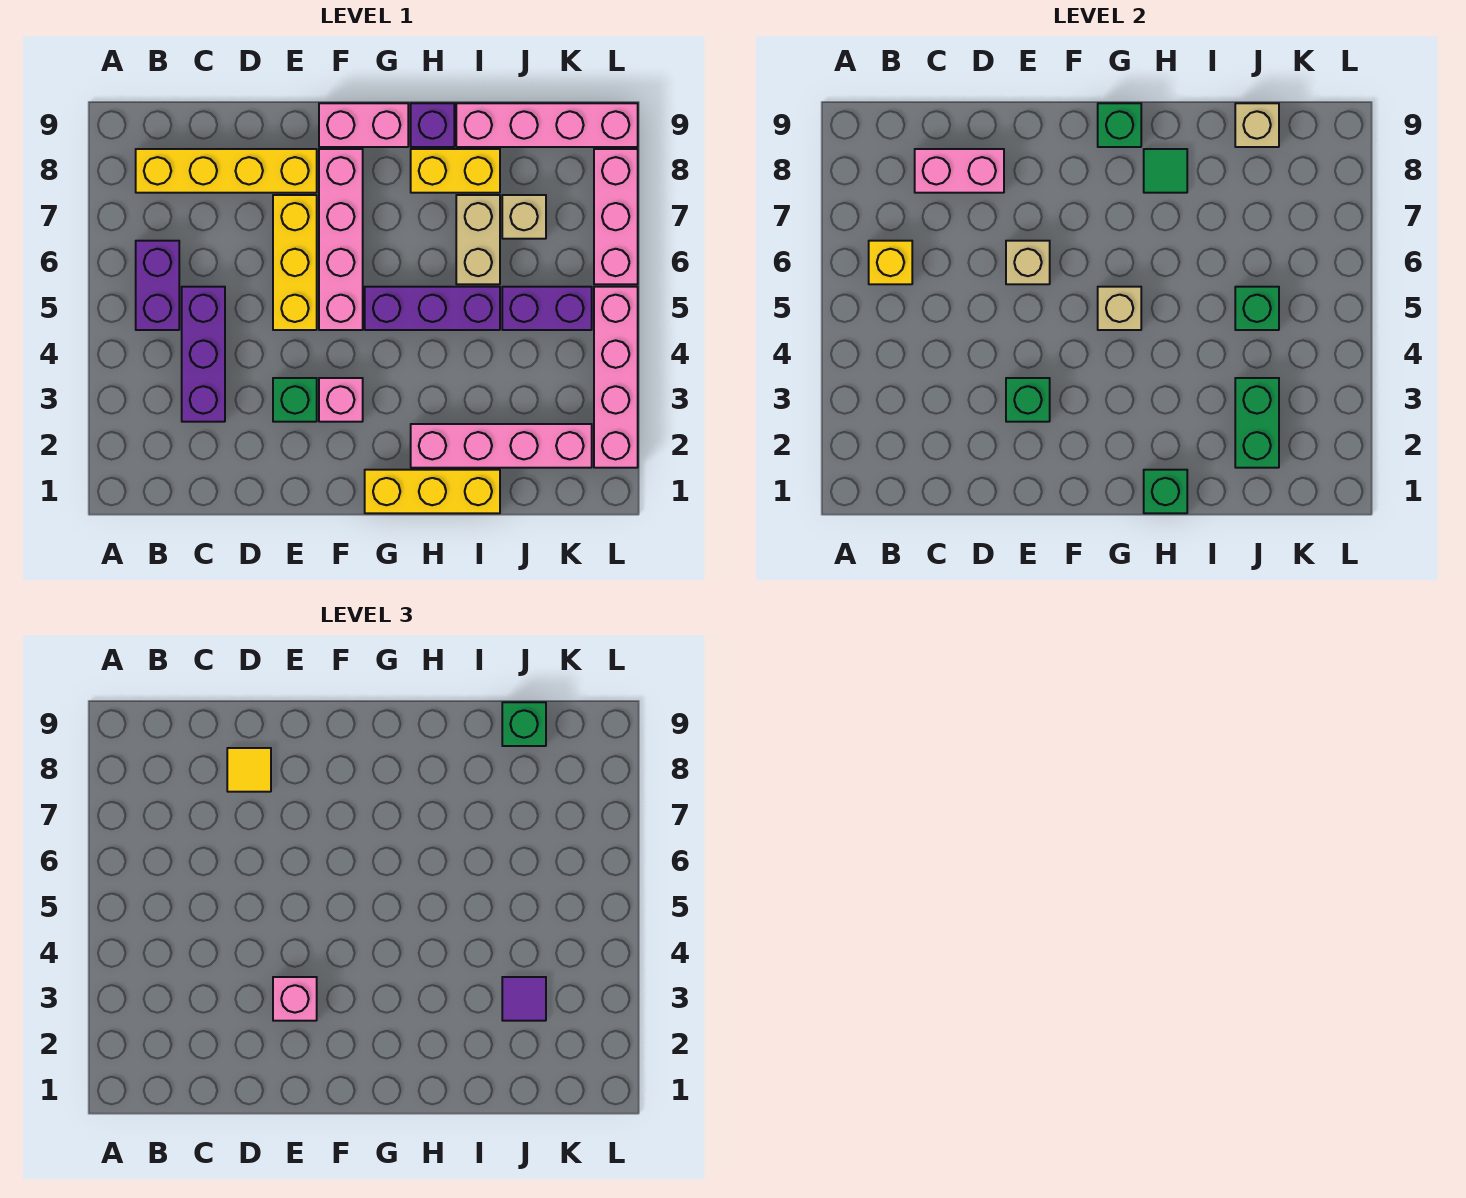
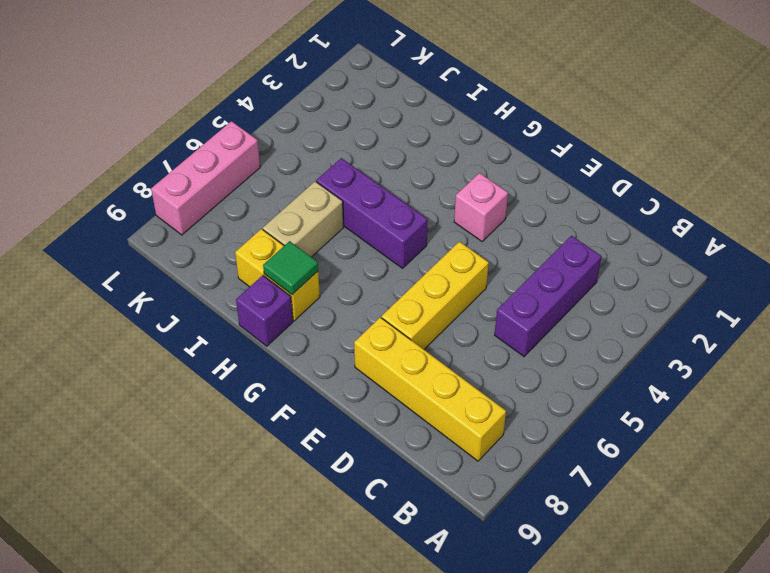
none -> purple brick B5:B6 level 1
none -> green brick E3 level 1
none -> pink brick F5:F8 level 1
none -> pink brick F9:G9 level 1

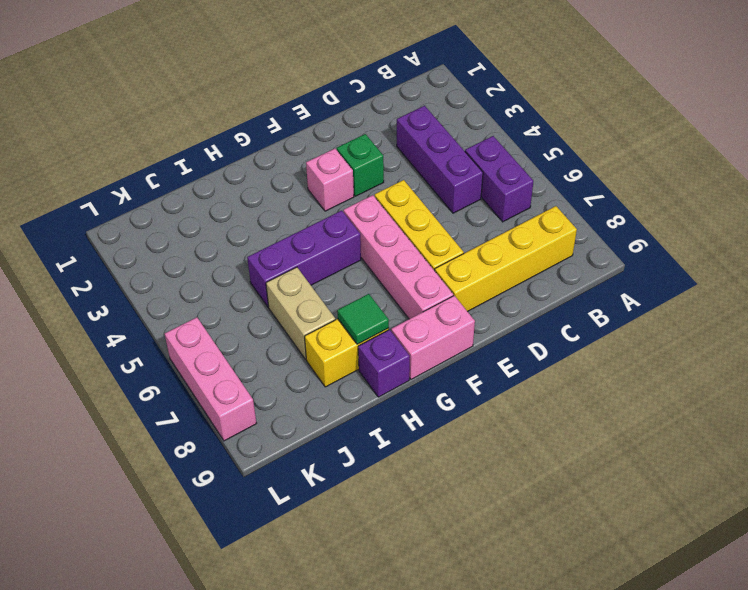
none -> yellow brick G1:I1 level 1
none -> pink brick H2:K2 level 1
none -> pink brick I9:L9 level 1
none -> purple brick J5:K5 level 1

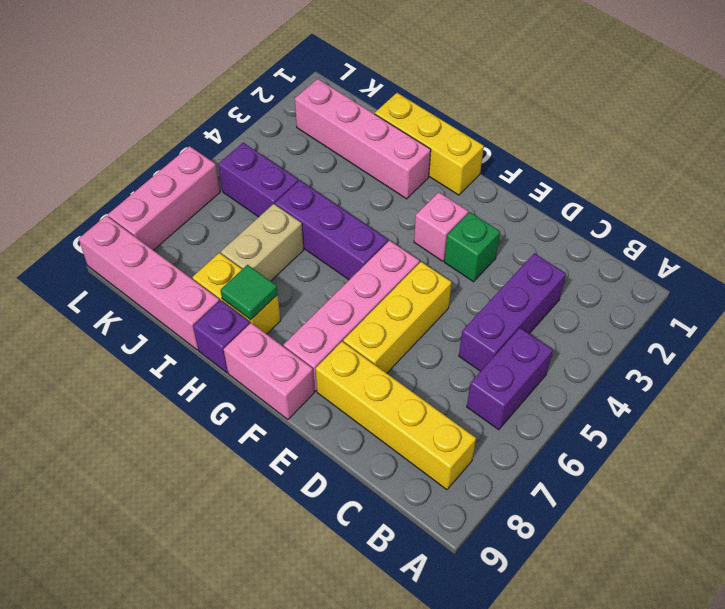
none -> tan brick J7 level 1
none -> pink brick L2:L5 level 1
none -> yellow brick B6 level 2
none -> pink brick C8:D8 level 2

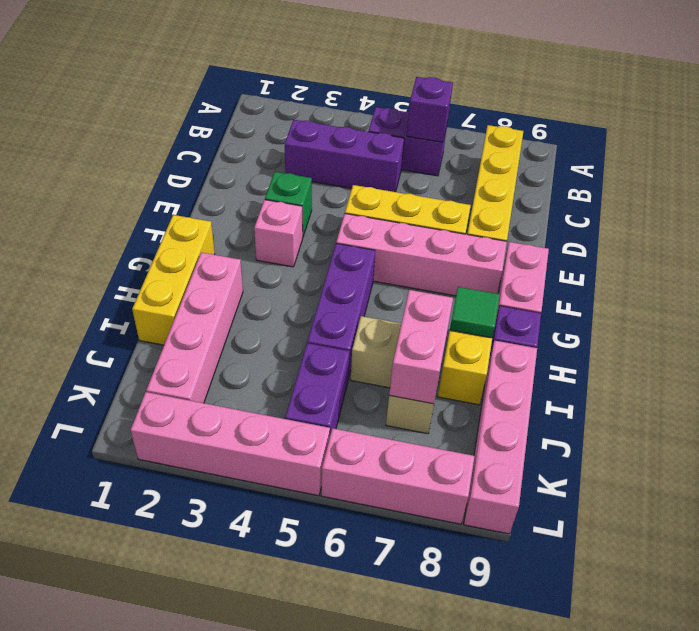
purple brick B6 level 2 -> yellow brick B6 level 2
pink brick I7:J7 level 2 -> pink brick C8:D8 level 2
none -> green brick E3 level 2
none -> tan brick E6 level 2
none -> tan brick G5 level 2
none -> green brick G9 level 2

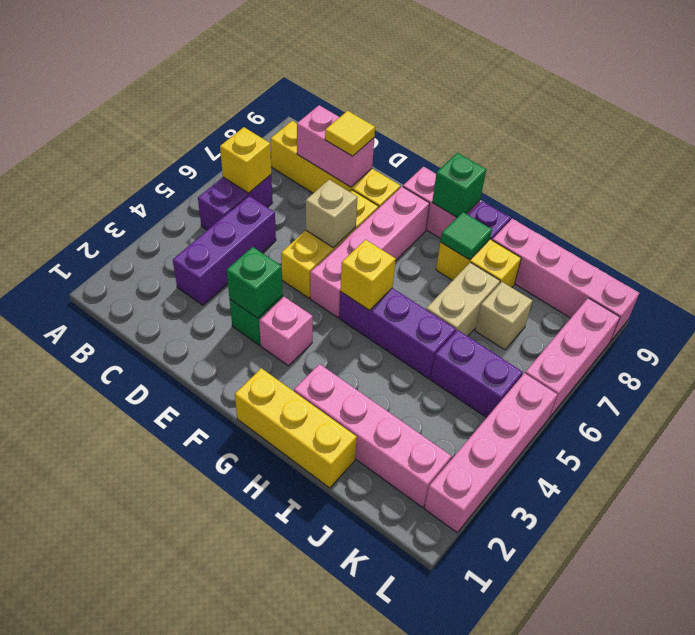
yellow brick G5 level 2 -> tan brick G5 level 2
none -> green brick H1 level 2
none -> green brick J2:J3 level 2
none -> green brick J5 level 2
none -> tan brick J9 level 2

